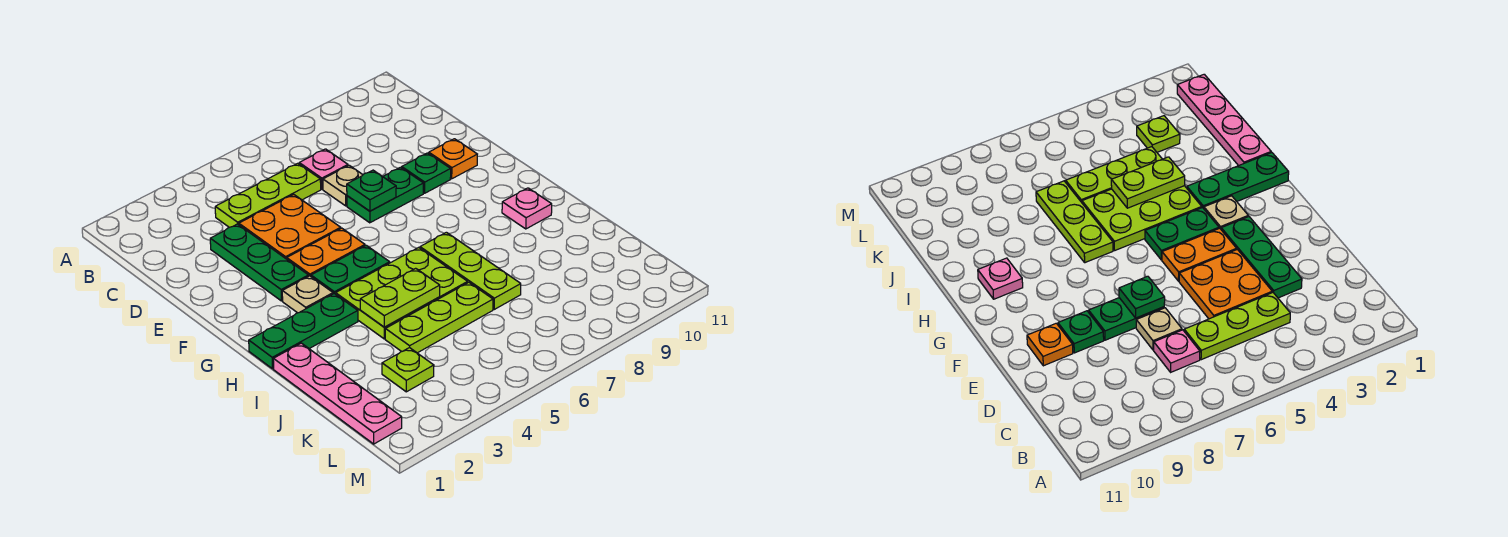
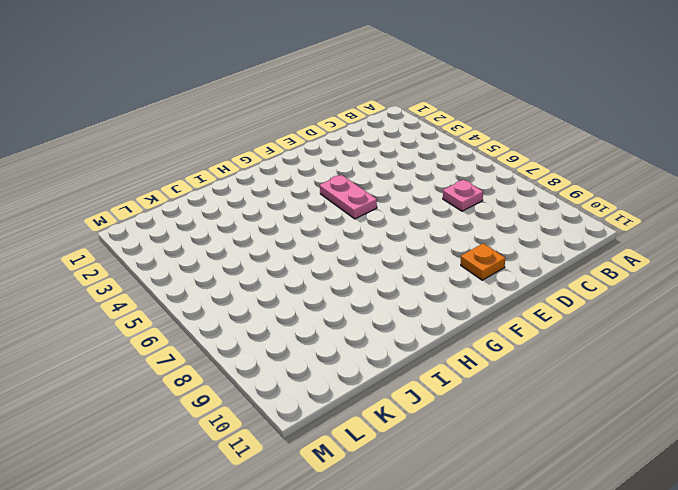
pink plate F4:F5 level 1 -> orange plate F4:F5 level 1
none -> lime plate C4:C6 level 1
none -> green plate D3:F3 level 1
none -> orange plate D4:E5 level 1

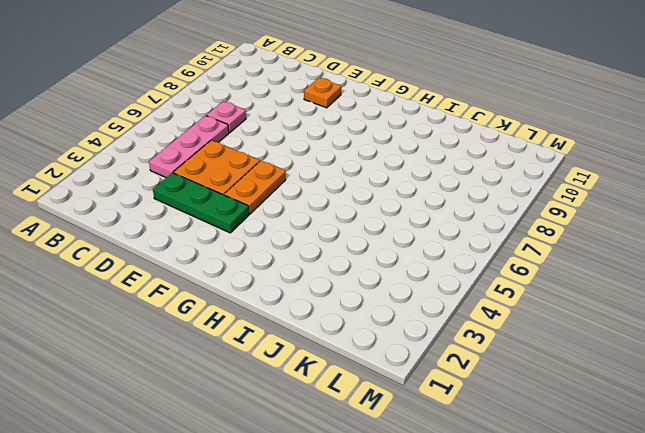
pink plate C4:C6 level 1 -> lime plate C4:C6 level 1
none -> tan plate D7 level 1
none -> green plate E7:E8 level 1
none -> green plate E9 level 1

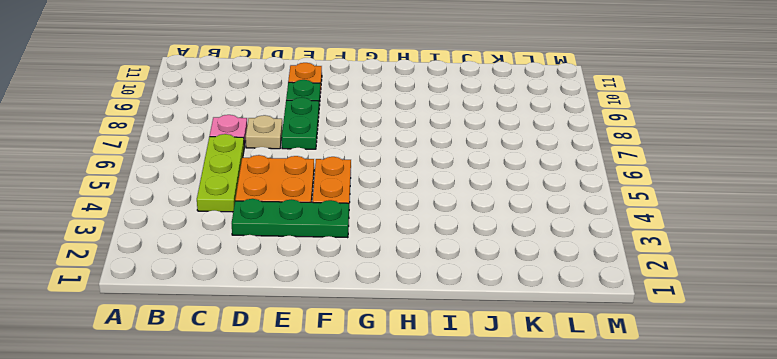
none -> tan plate G3 level 1
none -> green plate G4:G5 level 1
none -> green plate H1:H3 level 1

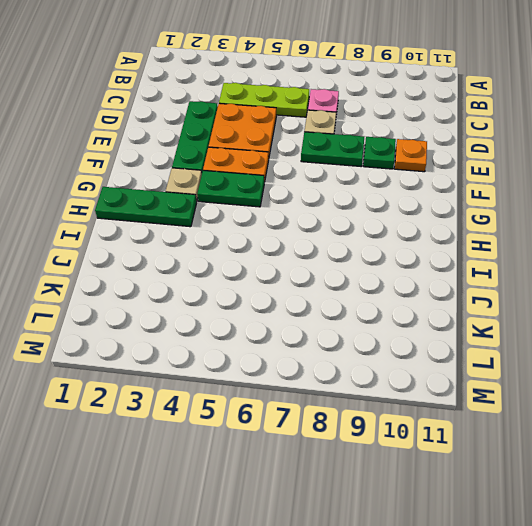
none -> lime plate H4:I6 level 1
none -> lime plate H7:J7 level 1
none -> pink plate H10 level 1

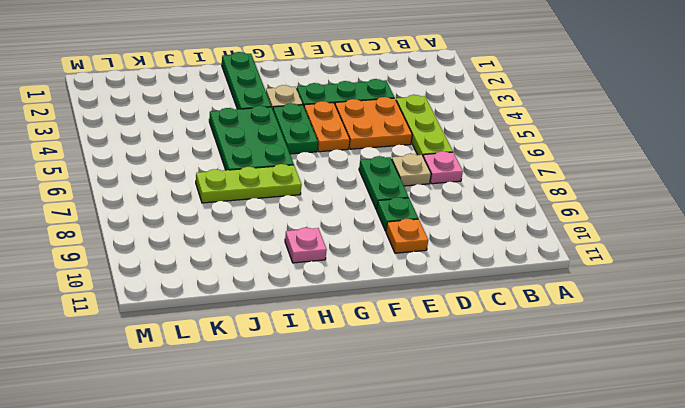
green plate H4:I6 level 1 -> lime plate H4:I6 level 1
none -> pink plate I1:L1 level 1
none -> lime plate J4:J6 level 1
none -> lime plate K3 level 1

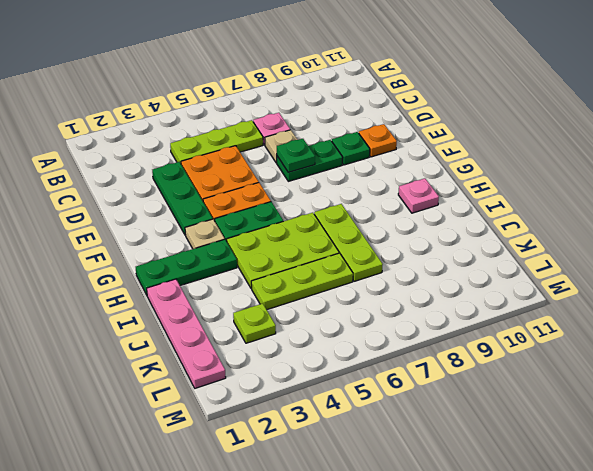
none -> lime plate I4:I5 level 2

